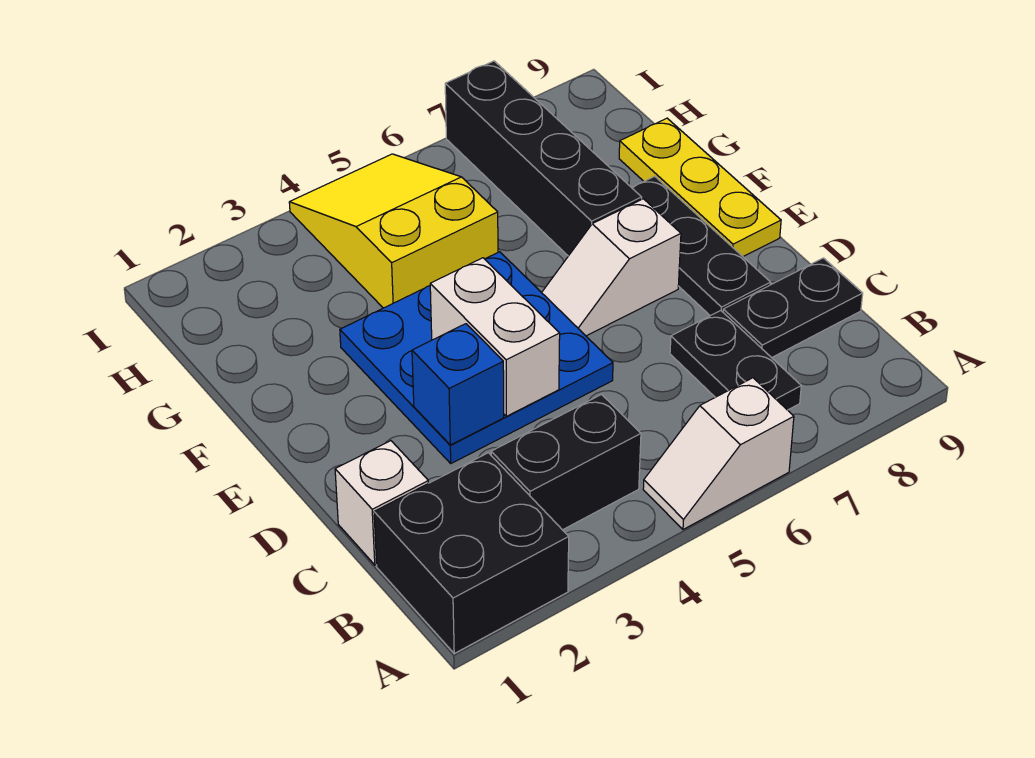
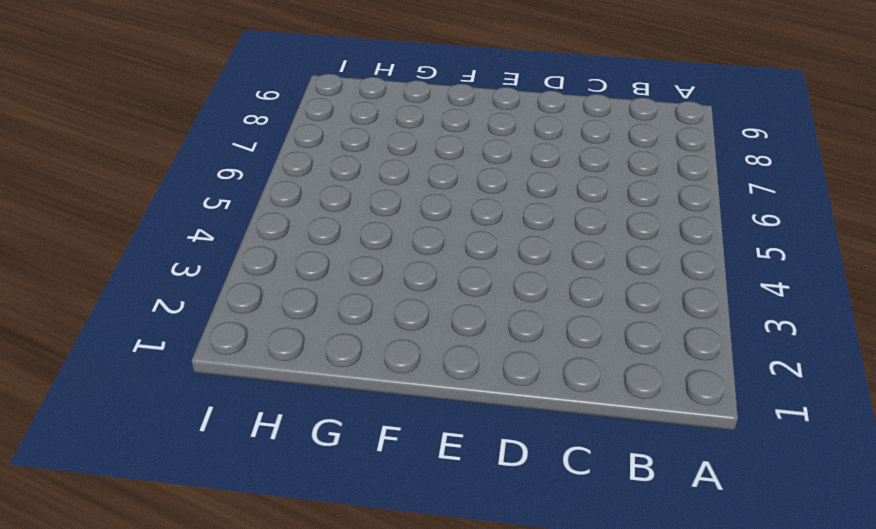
none -> black brick A1:B2 level 1
none -> white slope A5:A6 level 1 top 6
none -> black brick B3:B4 level 1

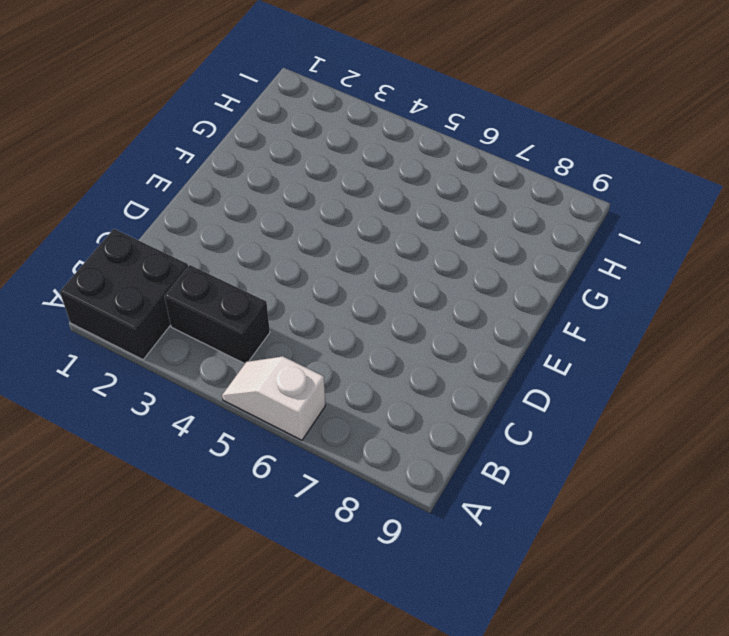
none -> black plate B7:C7 level 1
none -> white brick C1 level 1
none -> black plate C8:C9 level 1

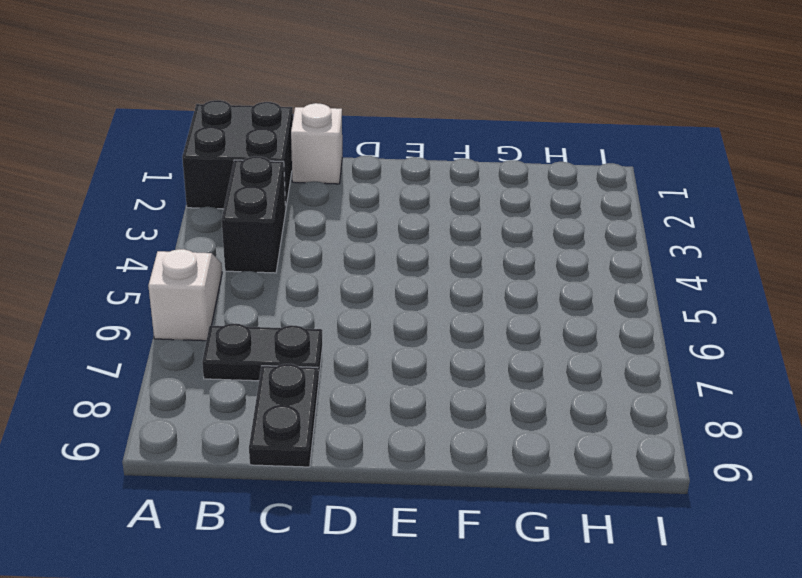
none -> blue plate D3:F5 level 1
none -> black plate D8:F8 level 1
none -> white slope E6:E7 level 1 top 7

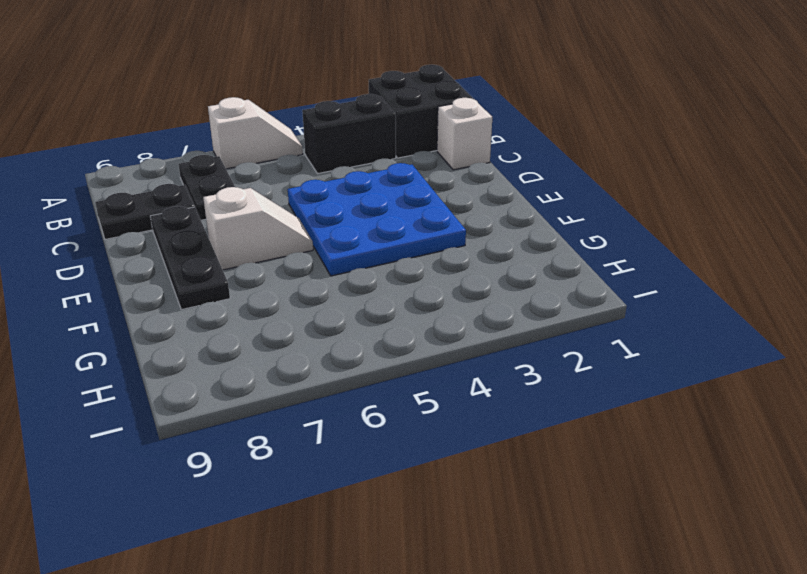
none -> yellow plate E9:G9 level 1
none -> black brick F7:I7 level 1
none -> yellow slope G4:I5 level 1 top G

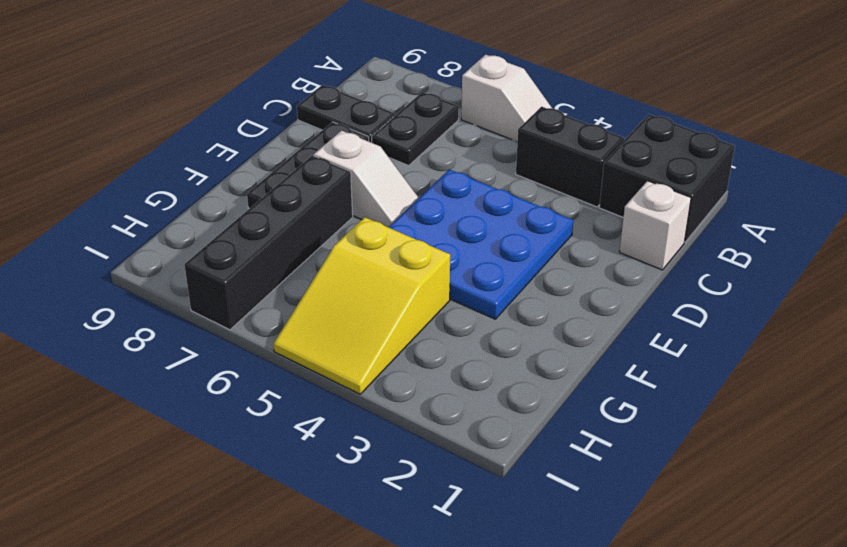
none -> yellow plate E9:G9 level 1
none -> blue brick D3 level 2
none -> white brick D4:E4 level 2

